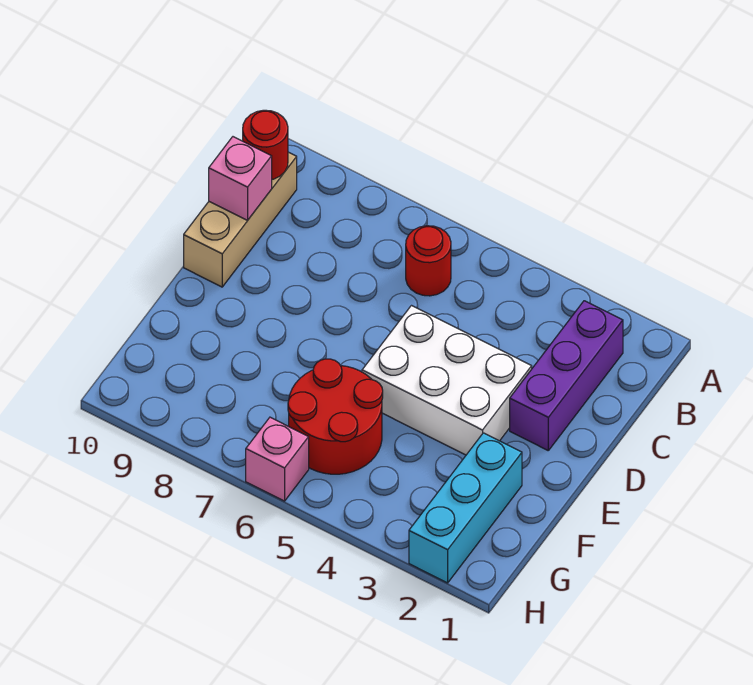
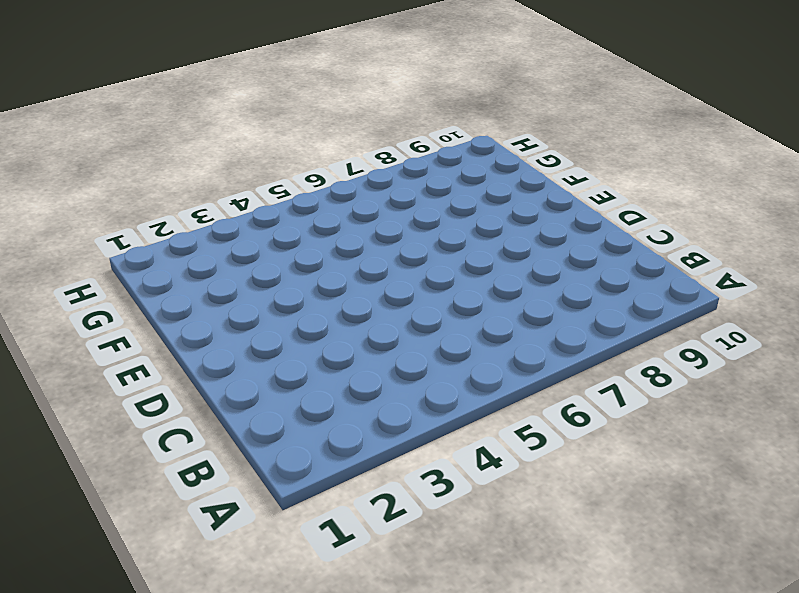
none -> purple brick B2:D2 level 1
none -> red round brick B6 level 1

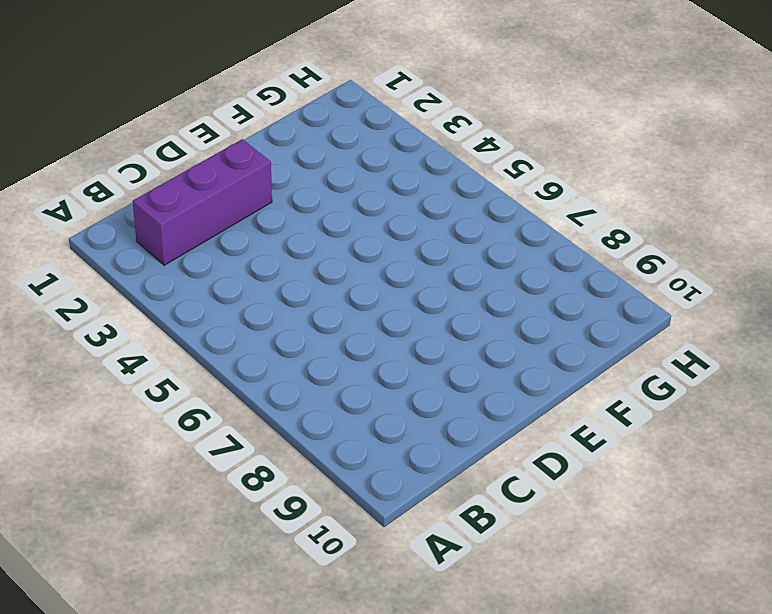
none -> red round brick B6 level 1
none -> tan brick B10:D10 level 1

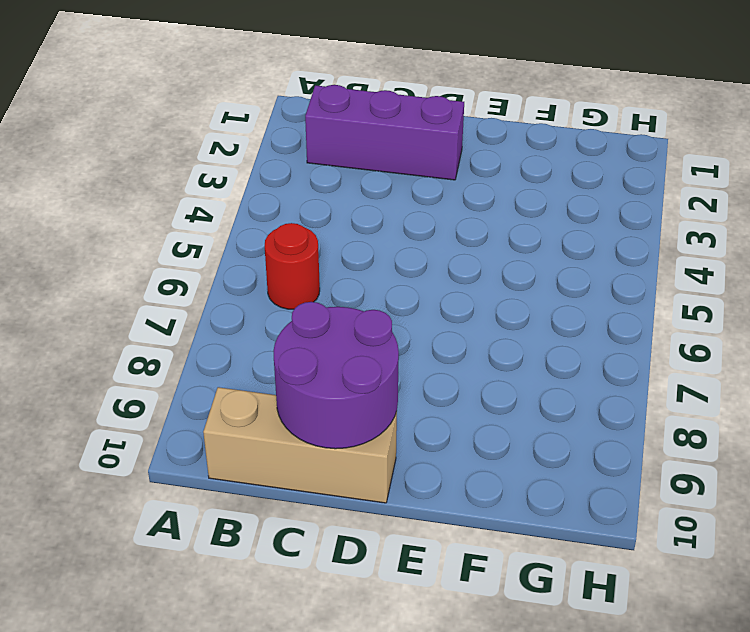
purple round brick C9:D10 level 2 -> pink brick C10 level 2
none -> white brick D3:E5 level 1
none -> cyan brick F2:H2 level 1

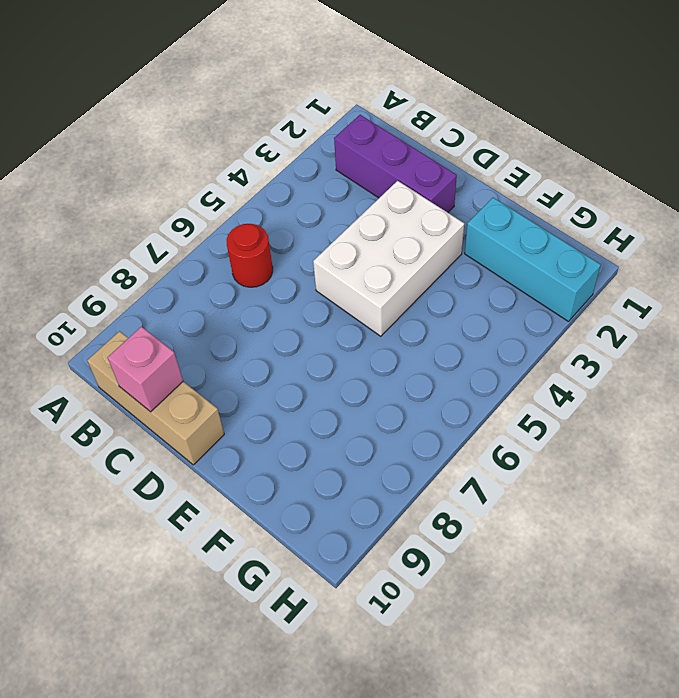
none -> red round brick F5:G6 level 1
none -> pink brick H6 level 1

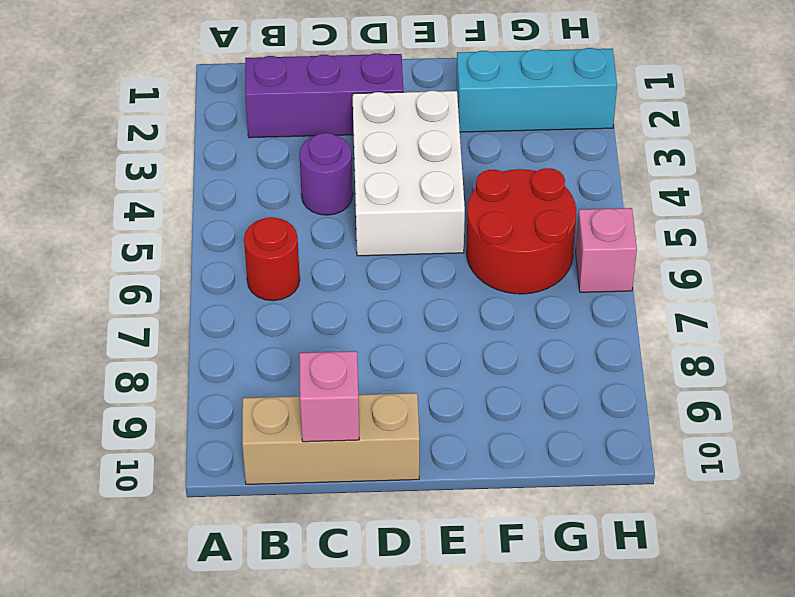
purple round brick C4 level 1 -> none
none -> red round brick B10 level 2

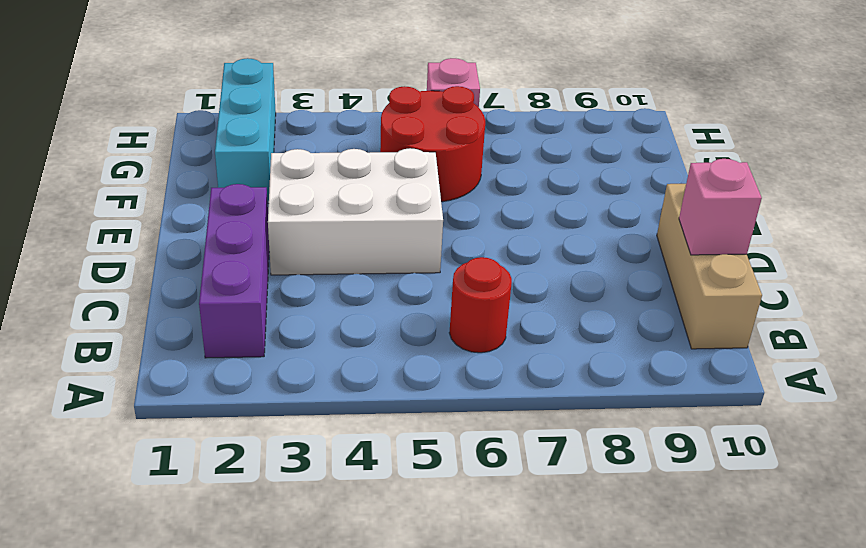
none -> red round brick B10 level 2

